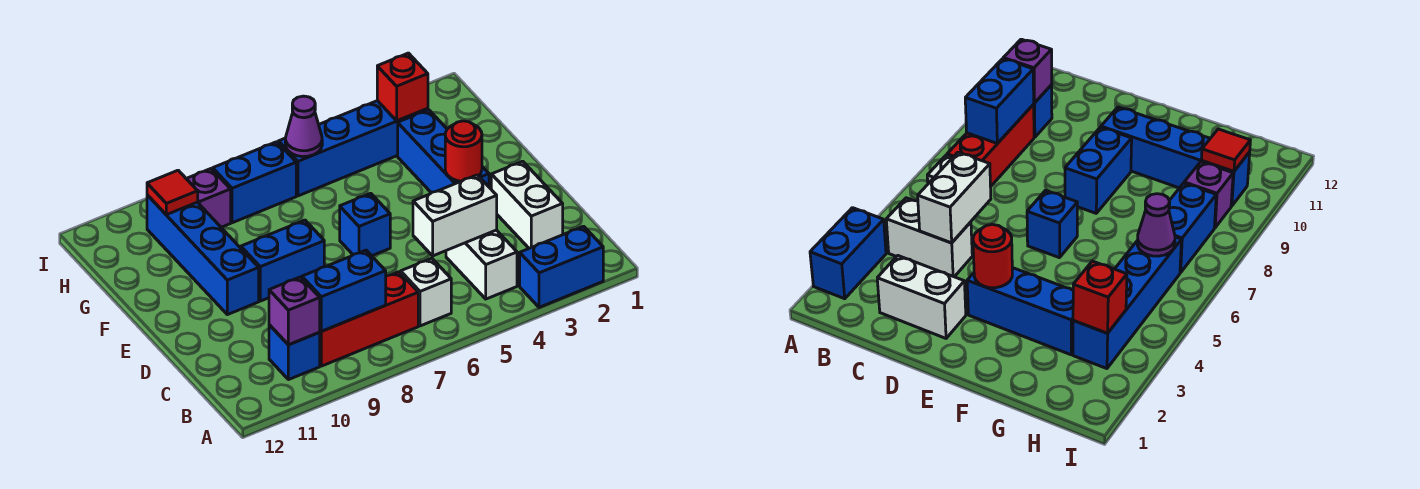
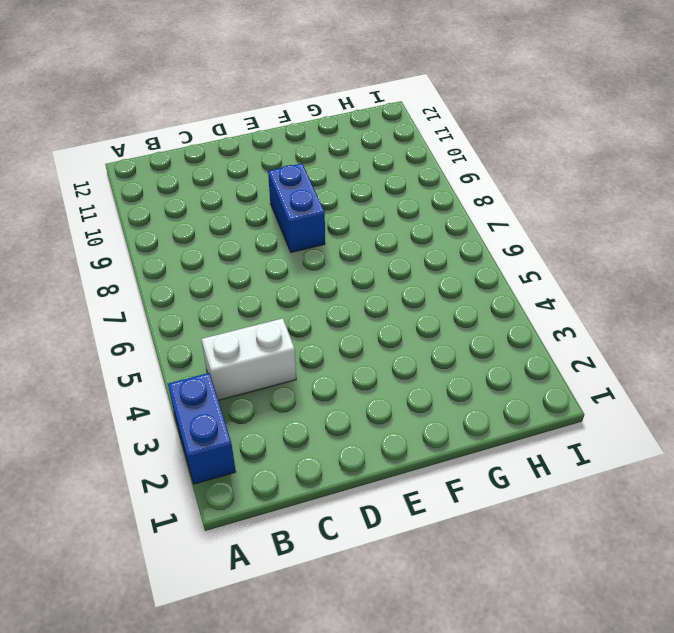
none -> white brick B6 level 1
none -> red brick B7:B9 level 1
none -> blue brick B10 level 1

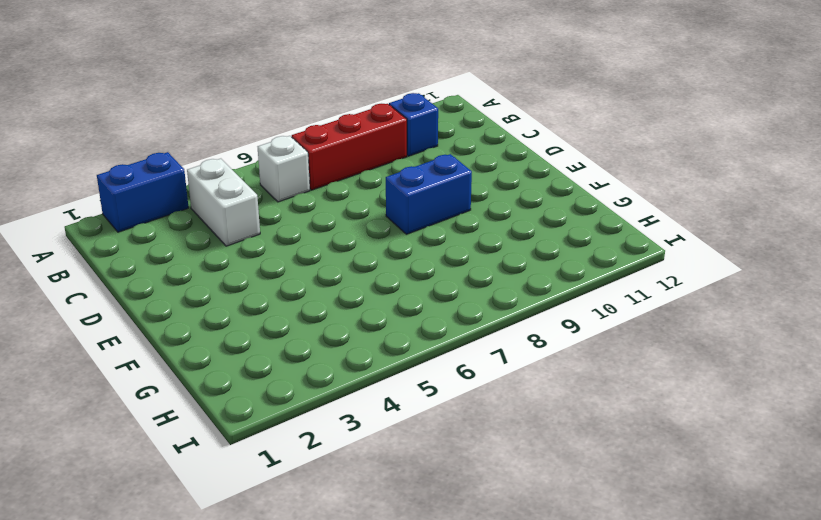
none -> white brick C2:D2 level 1
none -> blue brick E3:G3 level 1
none -> blue brick E6 level 1

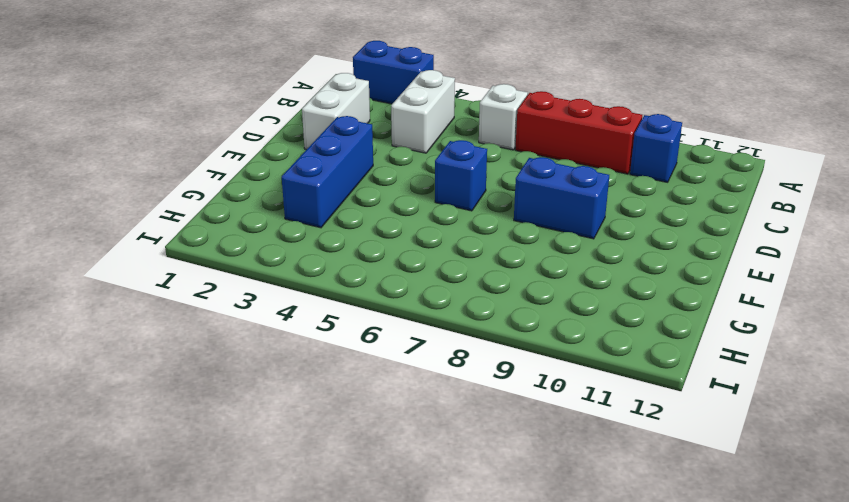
none -> blue brick E10:H10 level 1
none -> blue brick H3:H6 level 1
none -> blue brick H7:H8 level 1

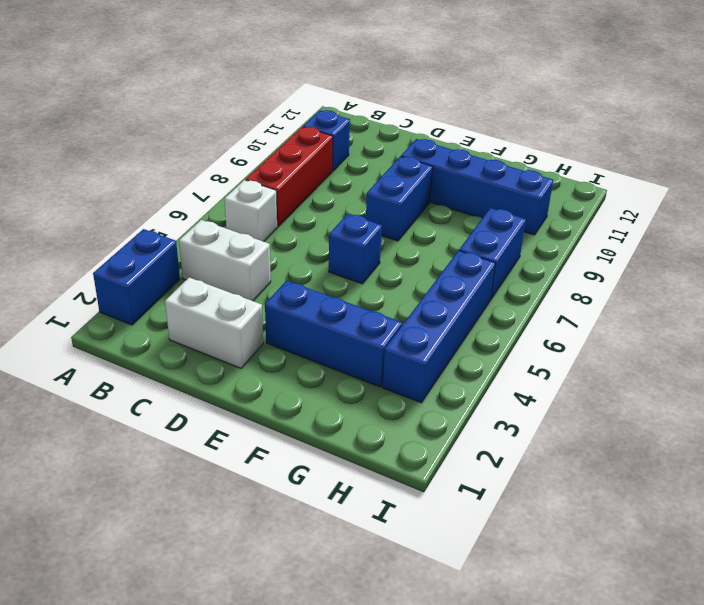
none -> purple brick H9 level 1
none -> blue brick B8:B9 level 2
none -> purple brick B10 level 2

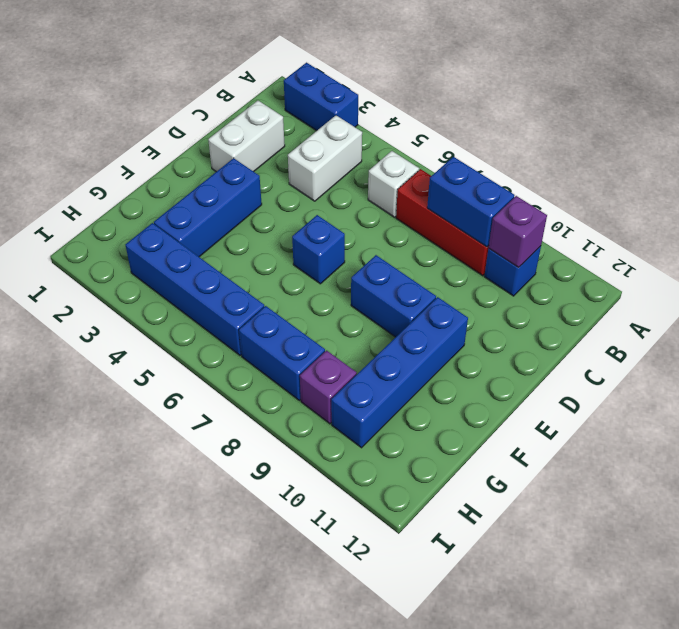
none -> white brick C4:C5 level 2
none -> red round brick E3 level 2
none -> red brick H3 level 2

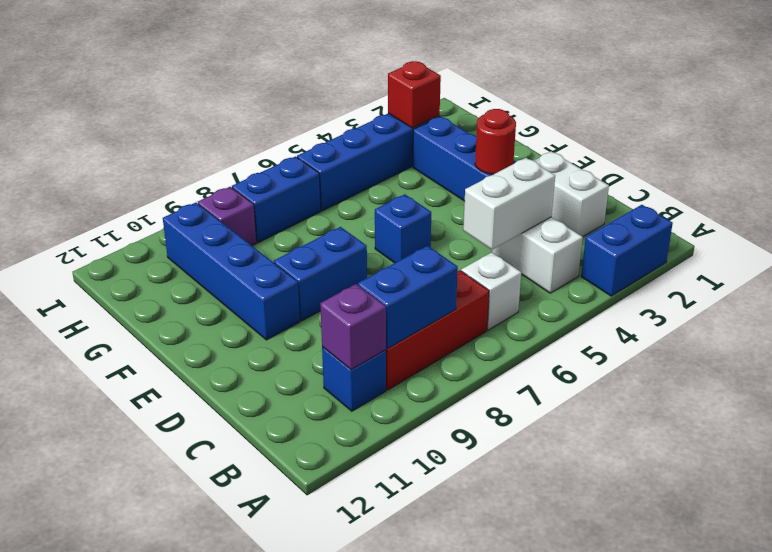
none -> purple cone H6 level 2
none -> red tile H10 level 2

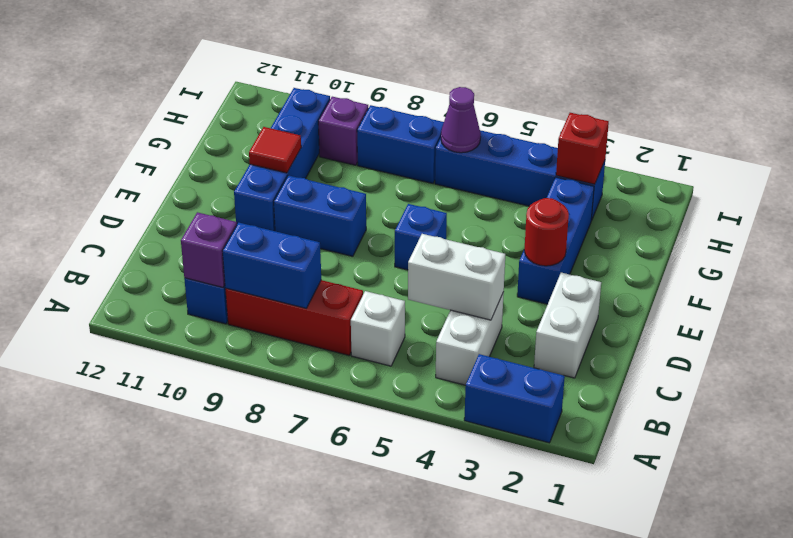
red tile F10 level 2 -> red tile H10 level 2

